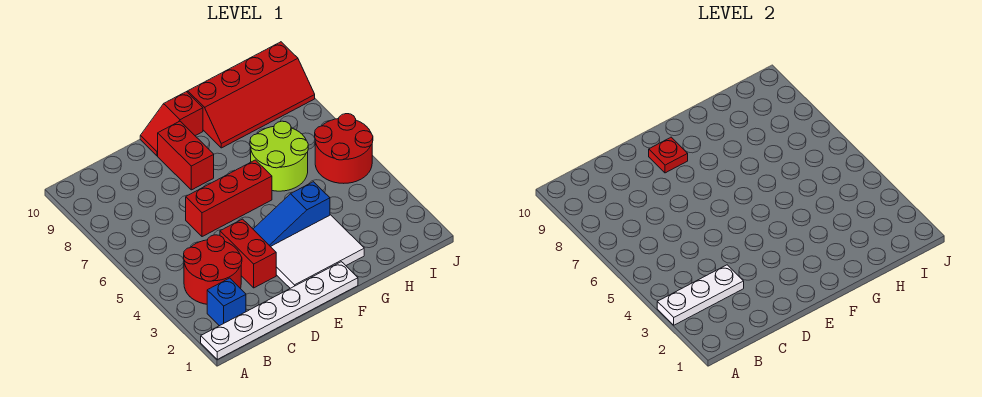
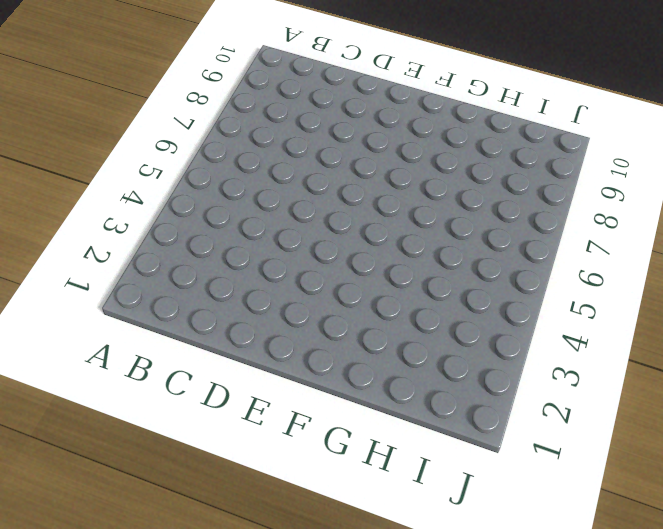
none -> white plate A1:F1 level 1
none -> blue brick B2 level 1
none -> red round brick B3:C4 level 1

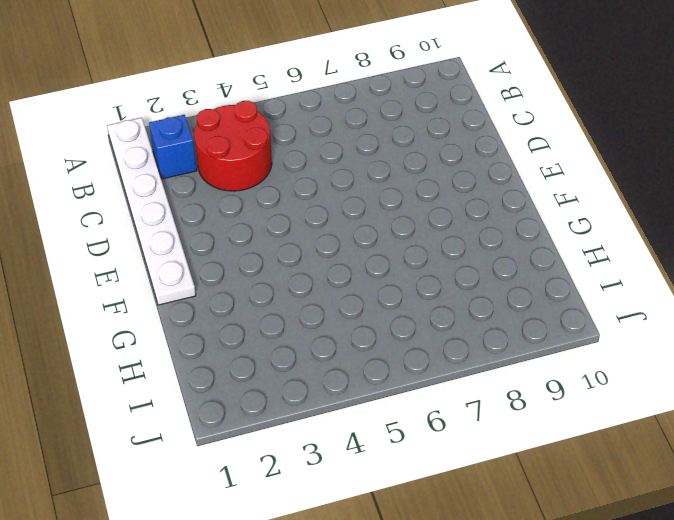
none -> red brick D3:D4 level 1
none -> red brick D6:F6 level 1
none -> white tile E2:G3 level 1

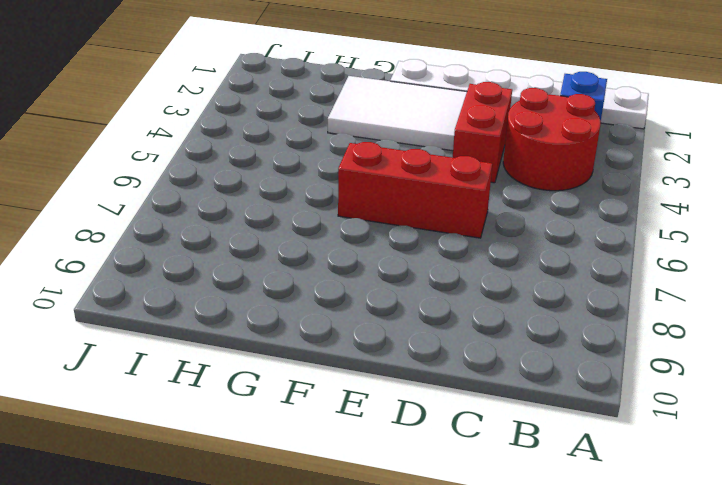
none -> blue slope E4:G4 level 1 top G
none -> red brick E8:E9 level 1
none -> red slope E10:F10 level 1 top F

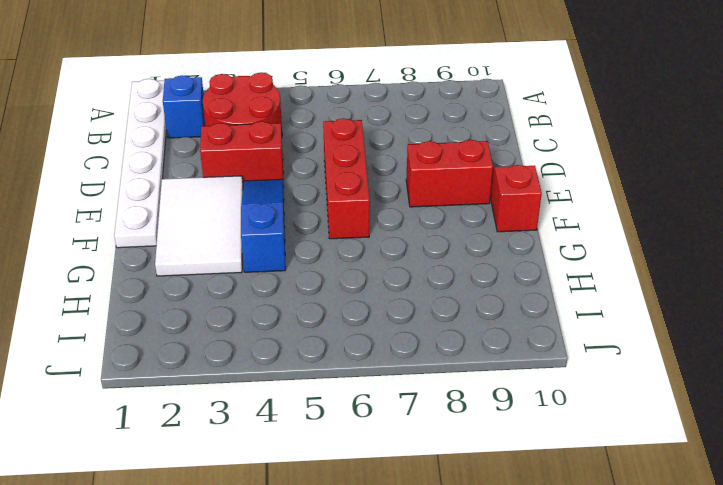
none -> lime round brick G6:H7 level 1
none -> red slope G9:J10 level 1 top 10
none -> red round brick I5:J6 level 1

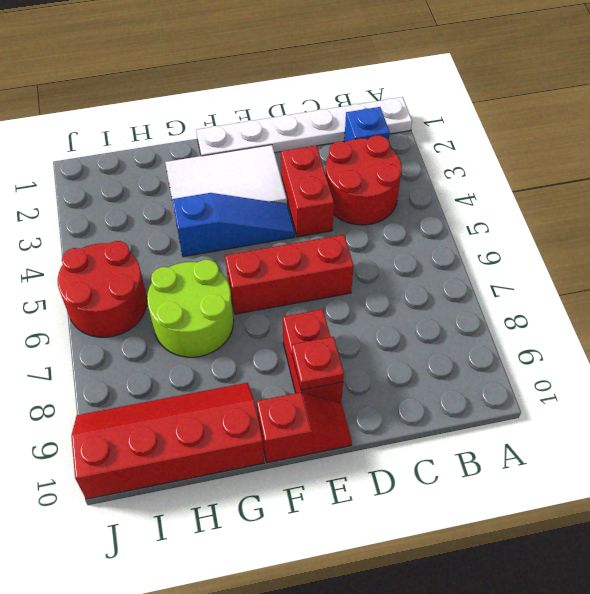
none -> white plate A3:C3 level 2

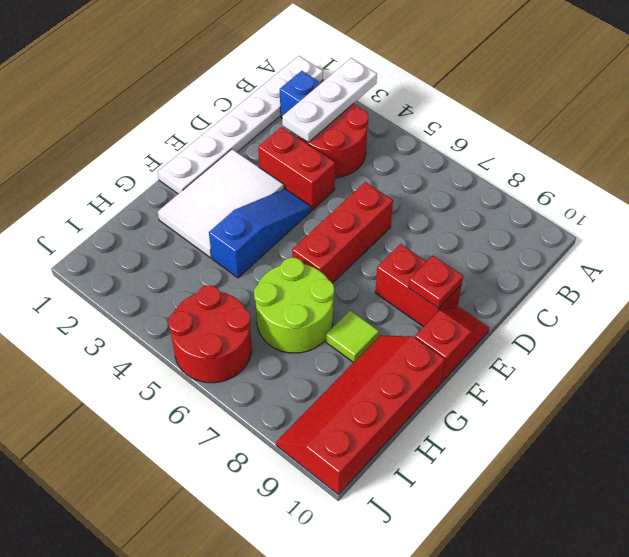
lime tile G8 level 1 -> none

